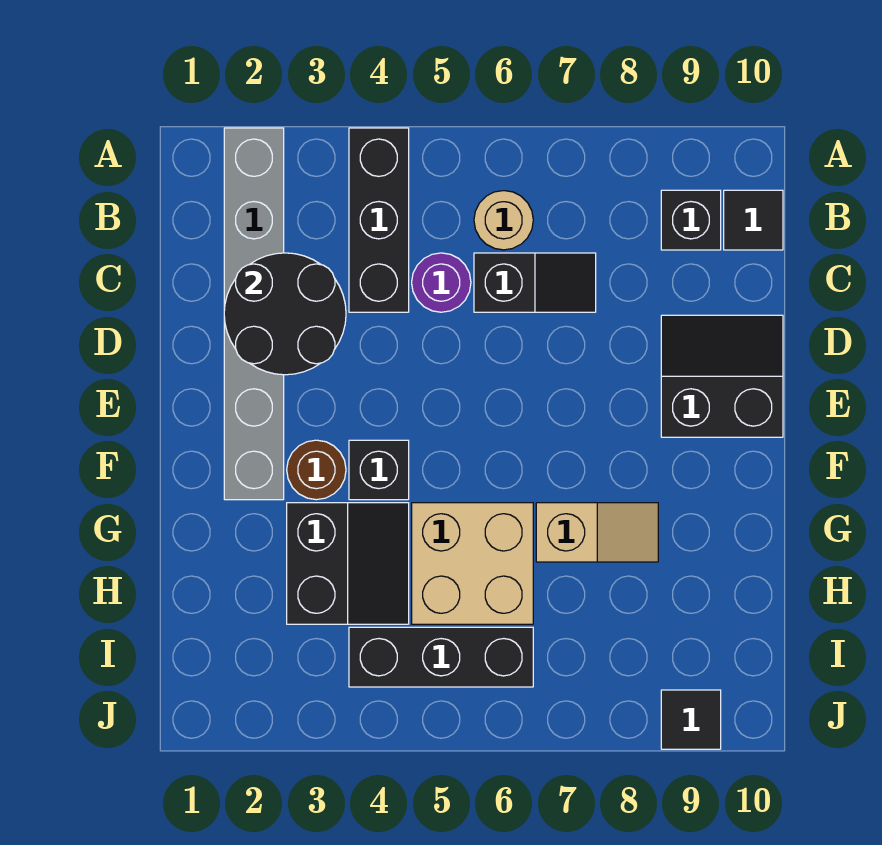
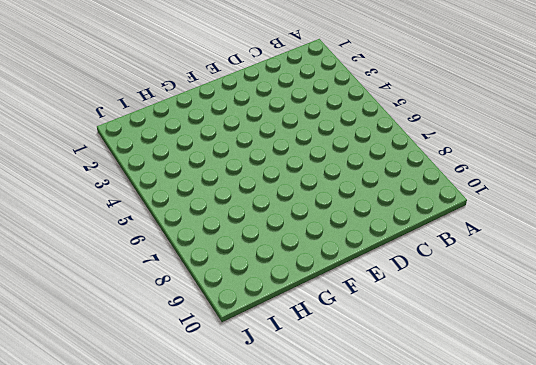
none -> grey brick A2:F2 level 1
none -> black brick A4:C4 level 1
none -> tan round brick B6 level 1

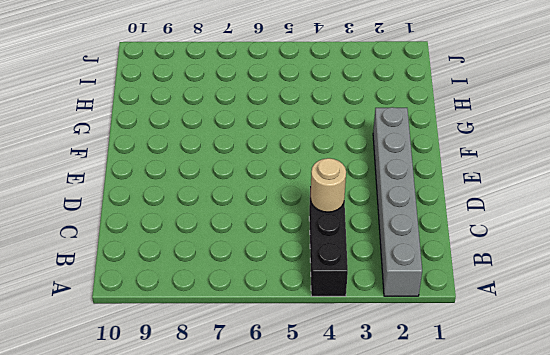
tan round brick C4 level 2 -> tan round brick B6 level 1
none -> black brick B9 level 1
none -> black tile B10 level 1
none -> purple round brick C5 level 1

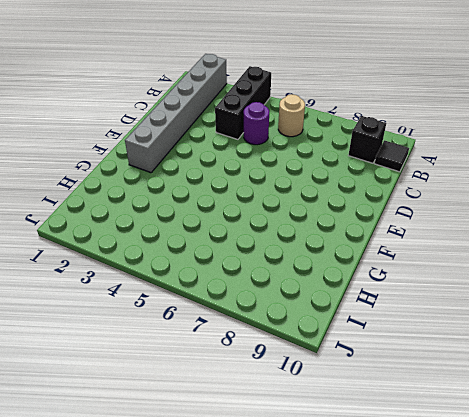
none -> black slope C6:C7 level 1 top 6
none -> black slope D9:E10 level 1 top E
none -> brown round brick F3 level 1

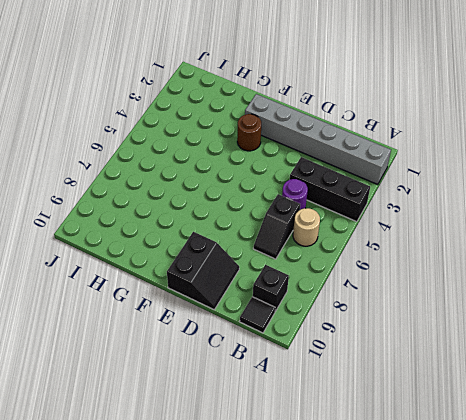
none -> black brick F4 level 1
none -> black slope G3:H4 level 1 top 3
none -> tan brick G5:H6 level 1

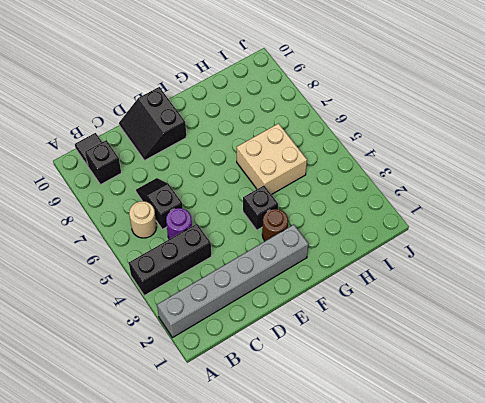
none -> black slope G3:H4 level 1 top 3
none -> tan slope G7:G8 level 1 top 7
none -> black brick I4:I6 level 1

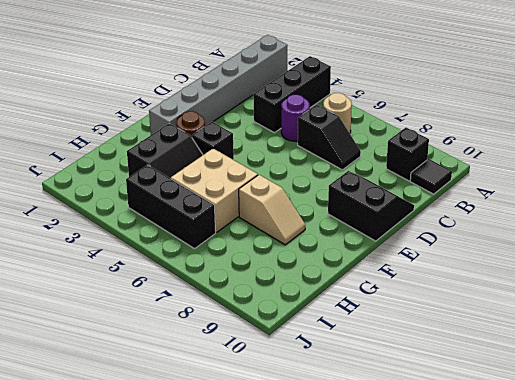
none -> black tile J9 level 1
none -> black round brick C2:D3 level 2

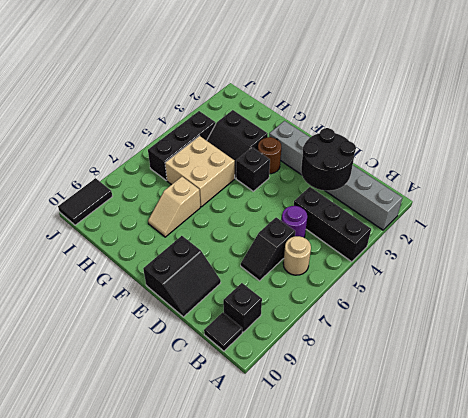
black tile J9:J10 level 1 -> black tile J9 level 1

